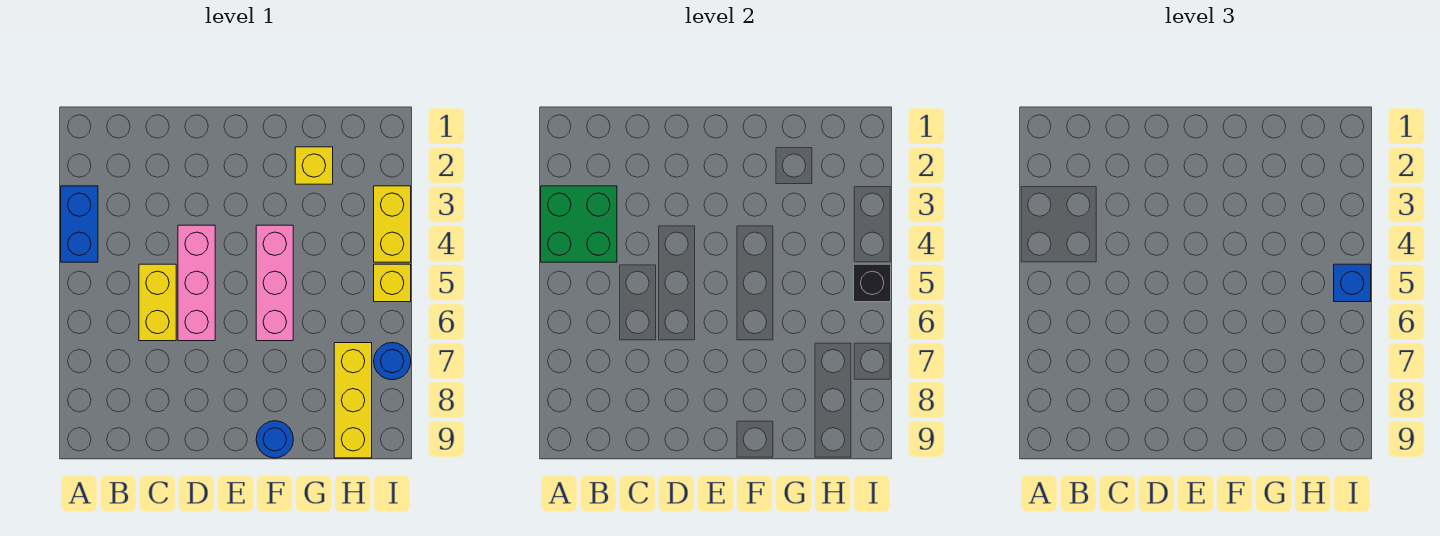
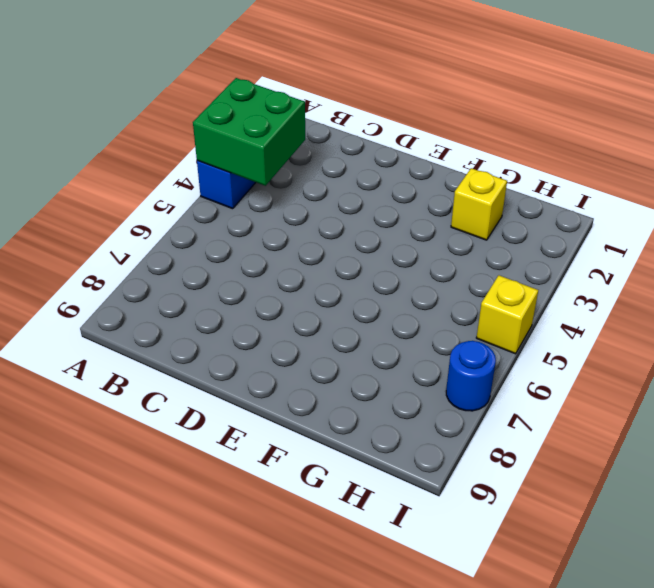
none -> yellow brick C5:C6 level 1
none -> pink brick D4:D6 level 1
none -> pink brick F4:F6 level 1

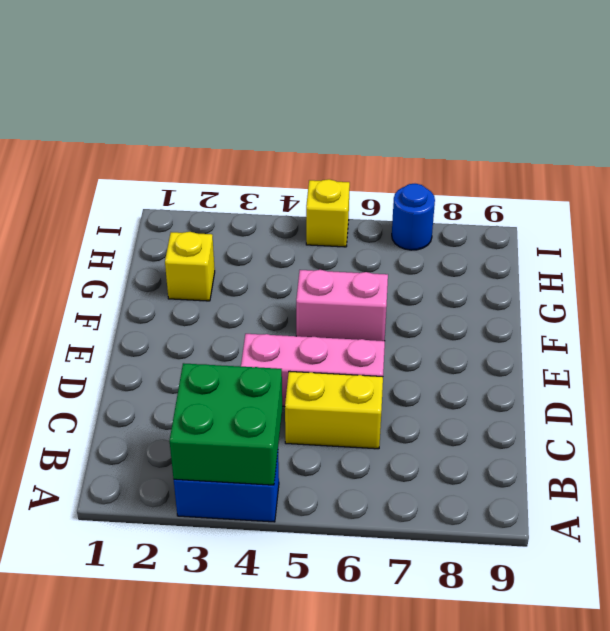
pink brick F5:F6 level 1 -> pink brick F4:F6 level 1
none -> blue round brick F9 level 1
none -> yellow brick H7:H9 level 1
none -> yellow brick I3:I4 level 1

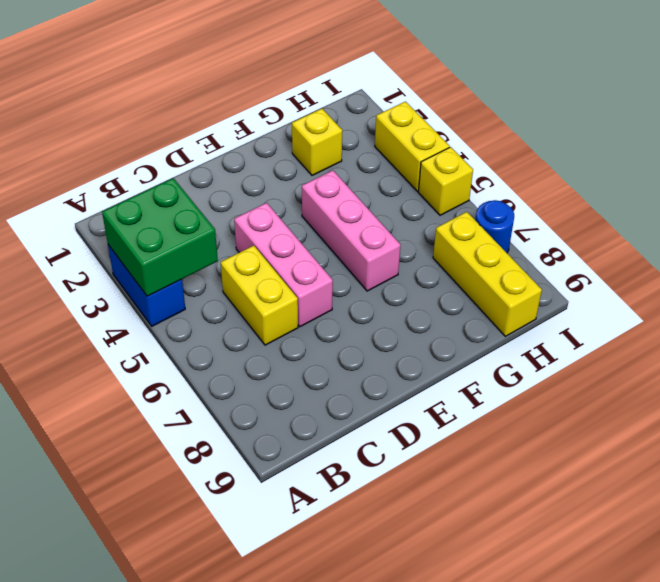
none -> blue round brick F9 level 1
none -> black brick I5 level 2
none -> blue brick I5 level 3

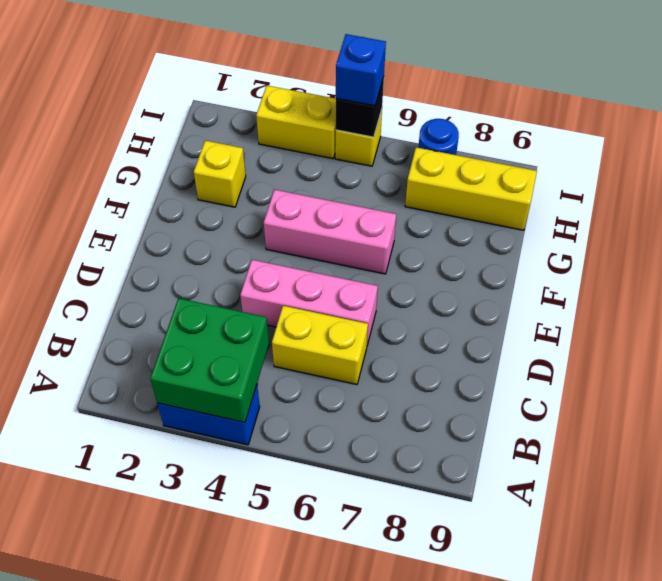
none -> blue round brick F9 level 1

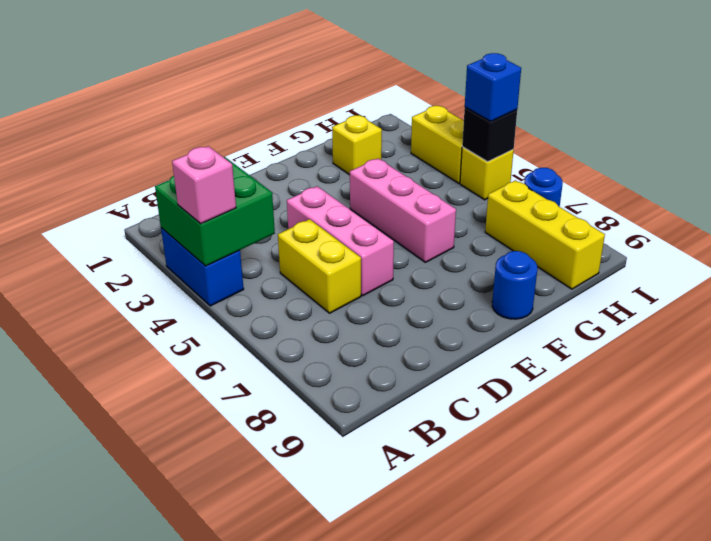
pink brick A4 level 3 -> none

